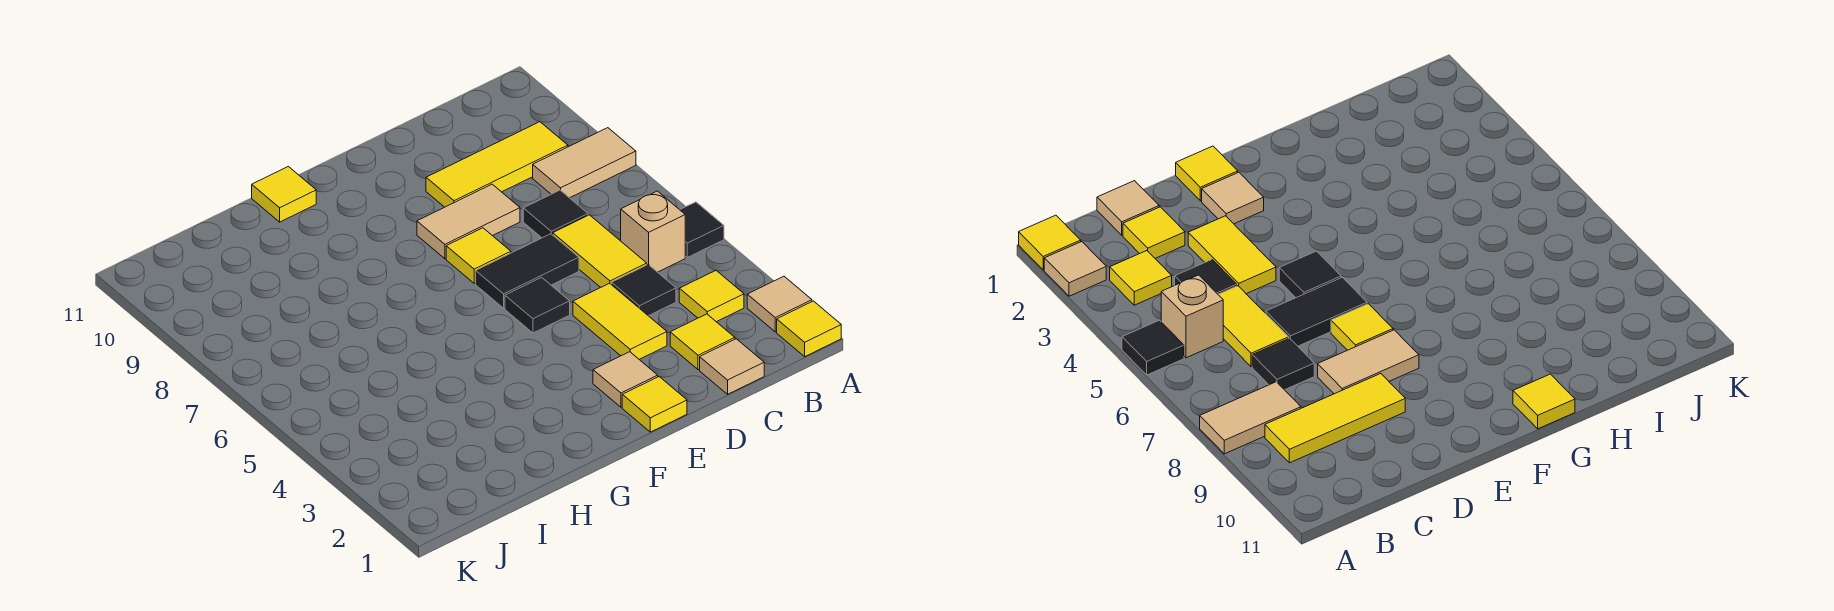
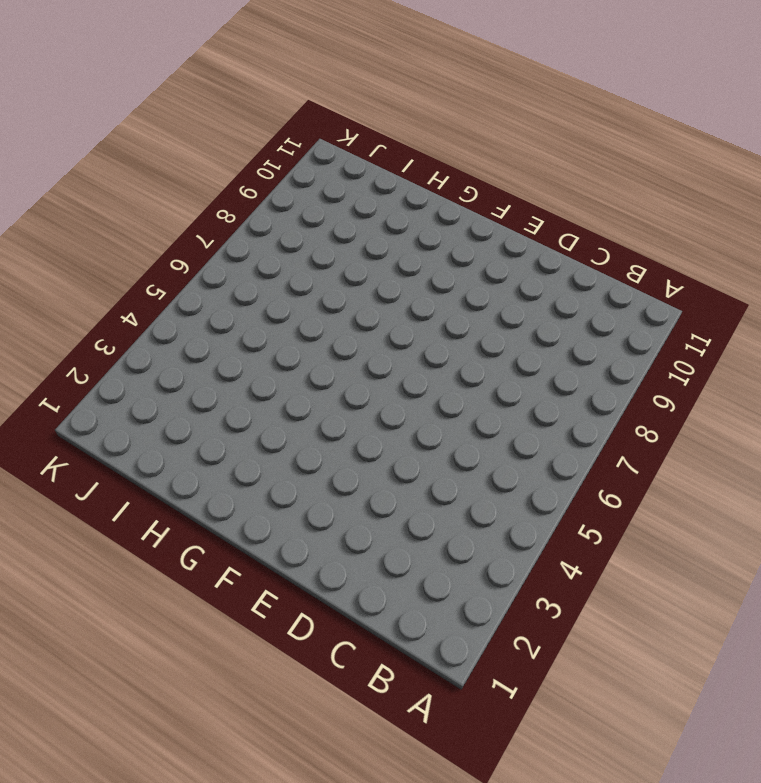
none -> yellow tile A1 level 1
none -> tan tile A2 level 1
none -> black tile A5 level 1

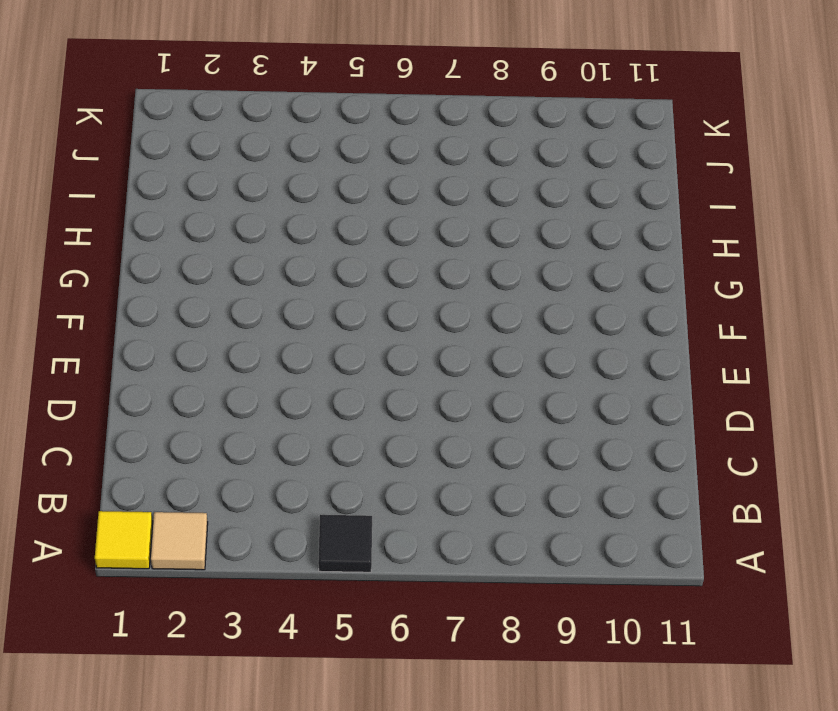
none -> tan tile A8:B8 level 1
none -> yellow tile B3 level 1
none -> tan brick B5 level 1

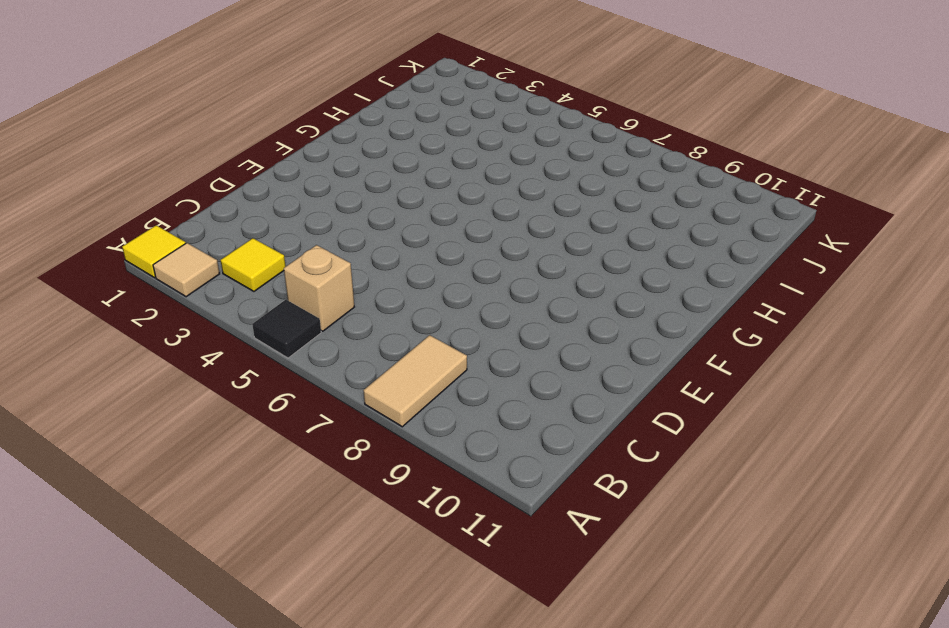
none -> yellow tile B9:D9 level 1
none -> tan tile C1 level 1
none -> yellow tile C2 level 1

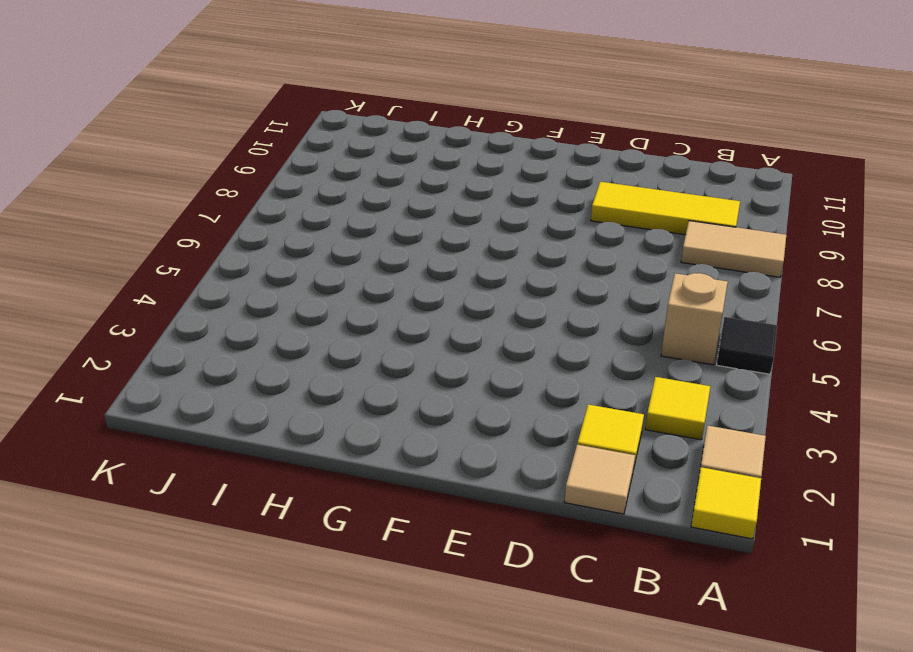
none -> black tile C4 level 1
none -> yellow tile C5:C6 level 1
none -> black tile C7 level 1

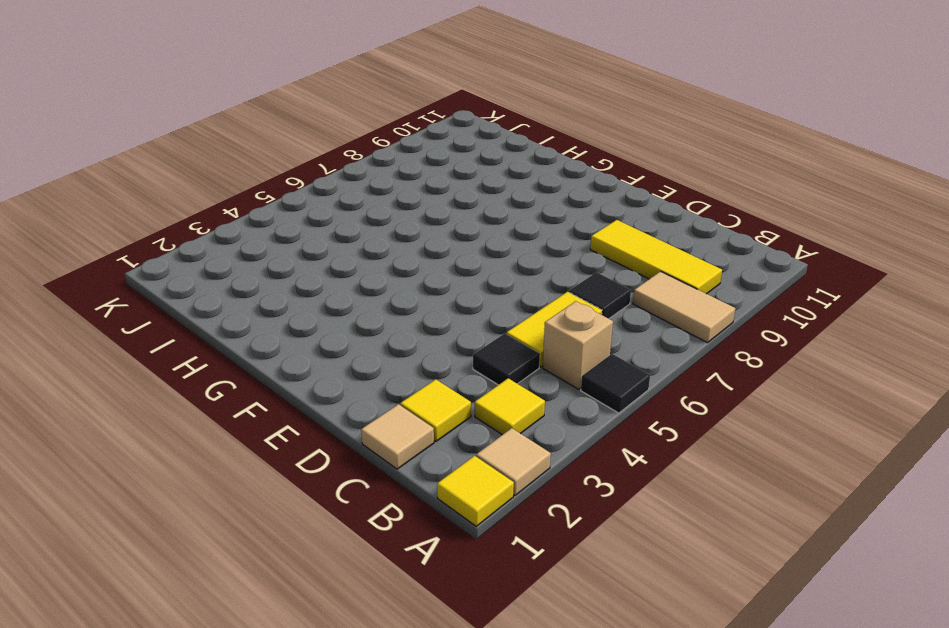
none -> yellow tile D3:D4 level 1
none -> black tile D6:E6 level 1
none -> tan tile D8:E8 level 1

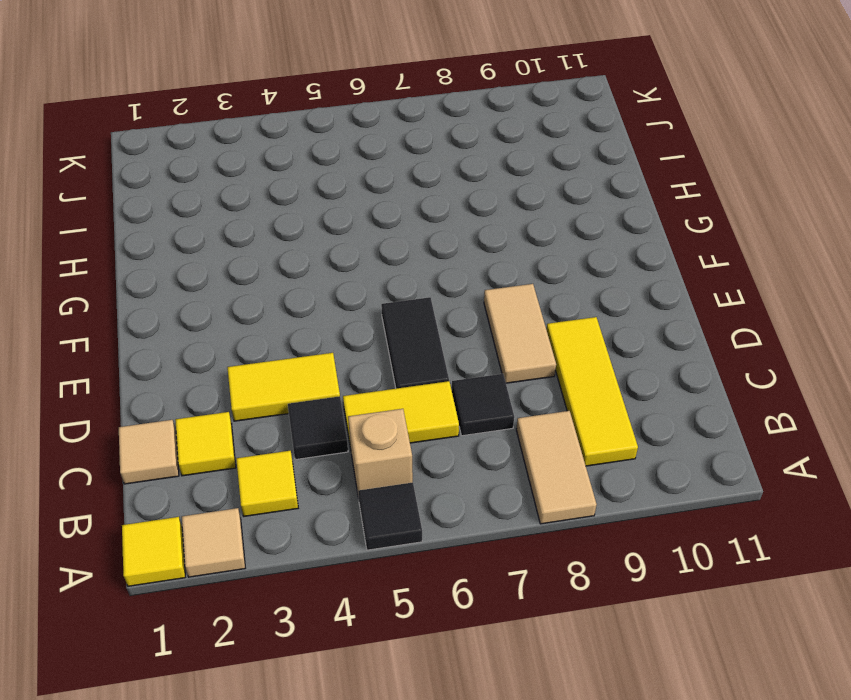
none -> yellow tile E1 level 1
none -> tan tile E2 level 1
none -> black tile E5 level 1

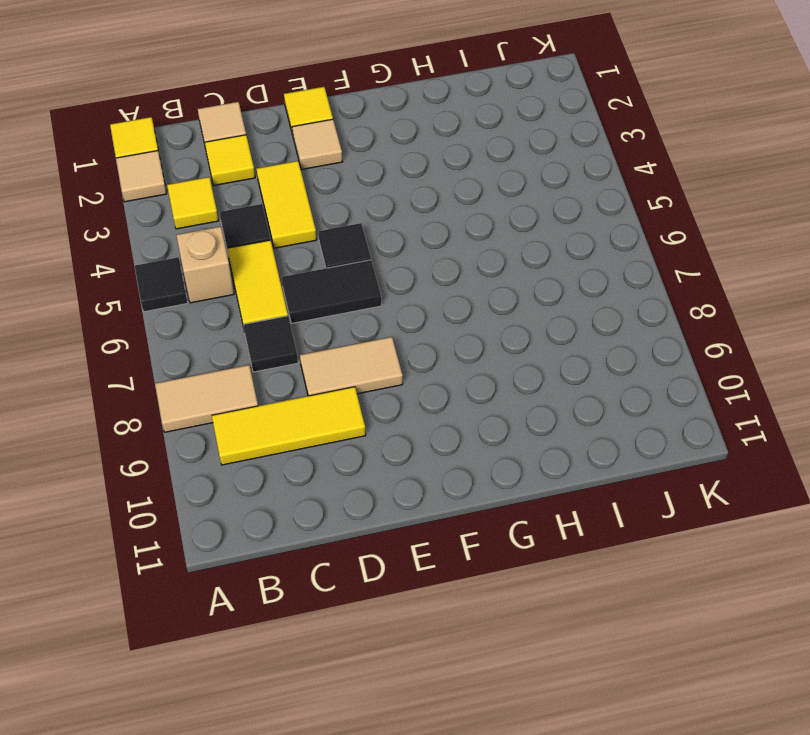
none -> yellow tile E7 level 1
none -> yellow tile G11 level 1

